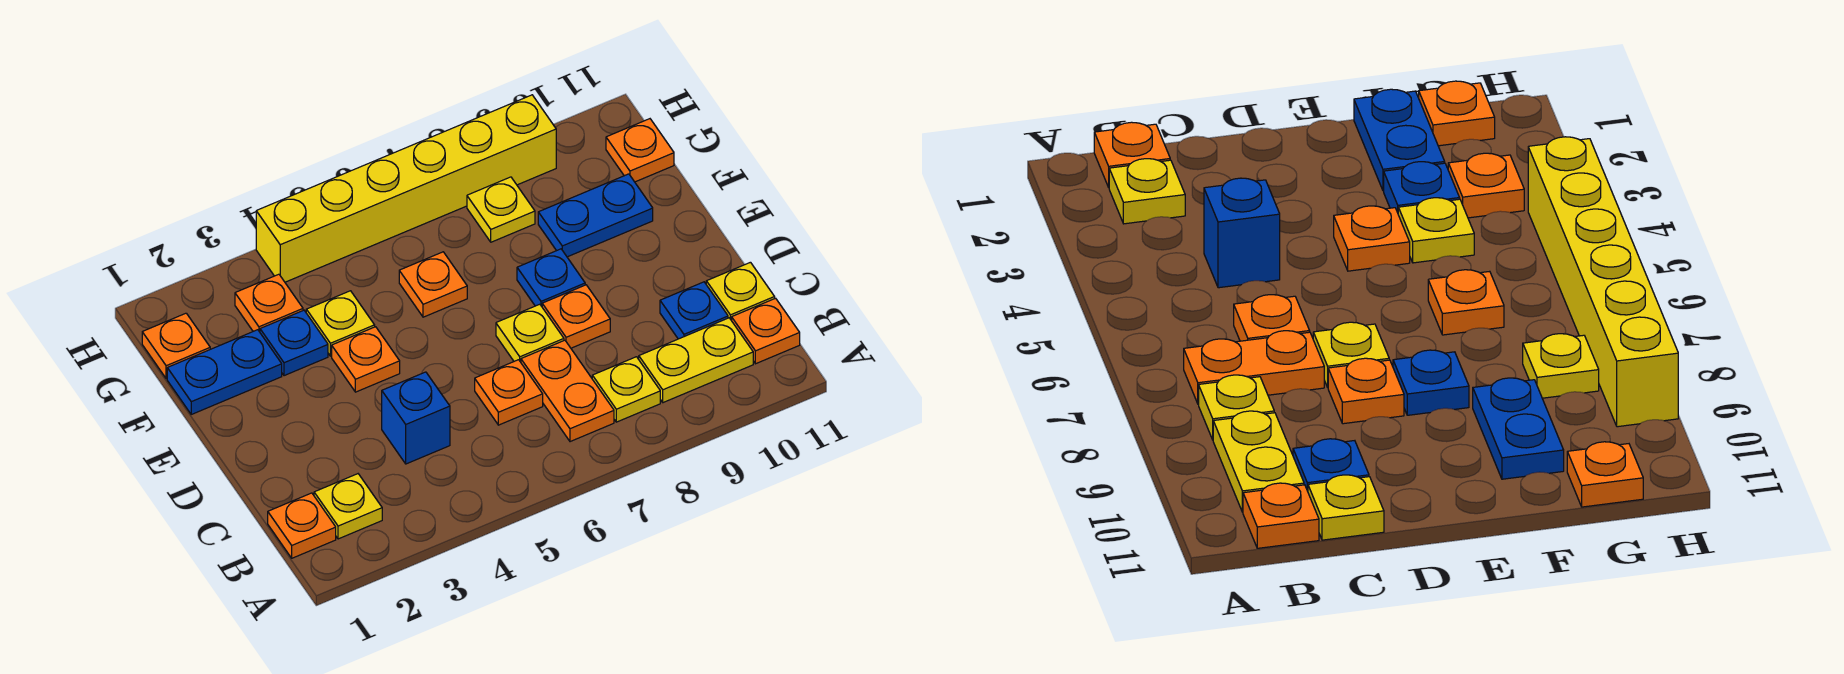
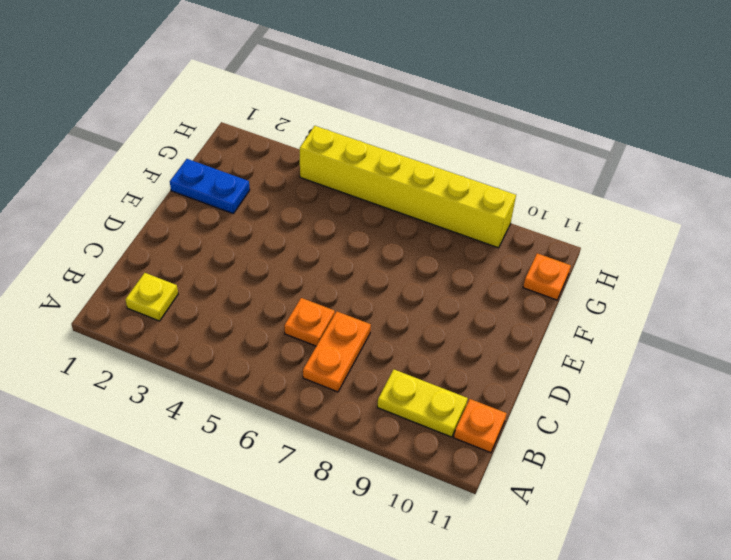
none -> orange plate B1 level 1
none -> yellow plate B8 level 1
none -> blue brick C4 level 1

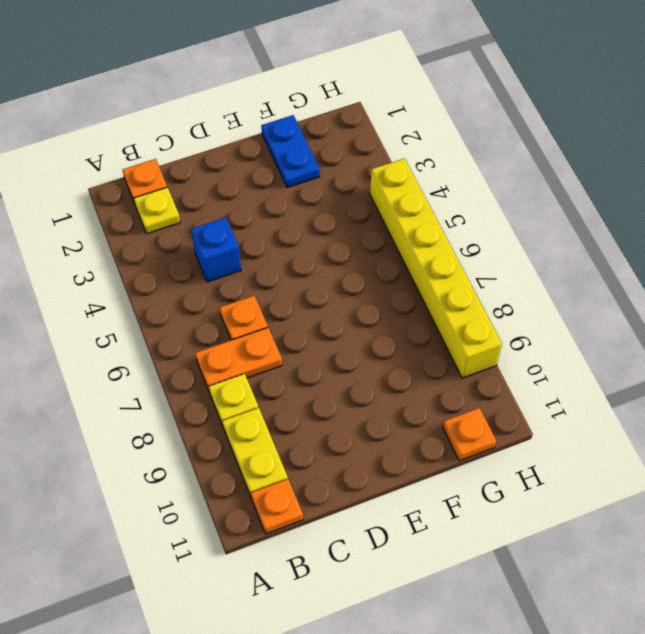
none -> blue plate C10 level 1
none -> yellow plate C11 level 1
none -> yellow plate D7 level 1

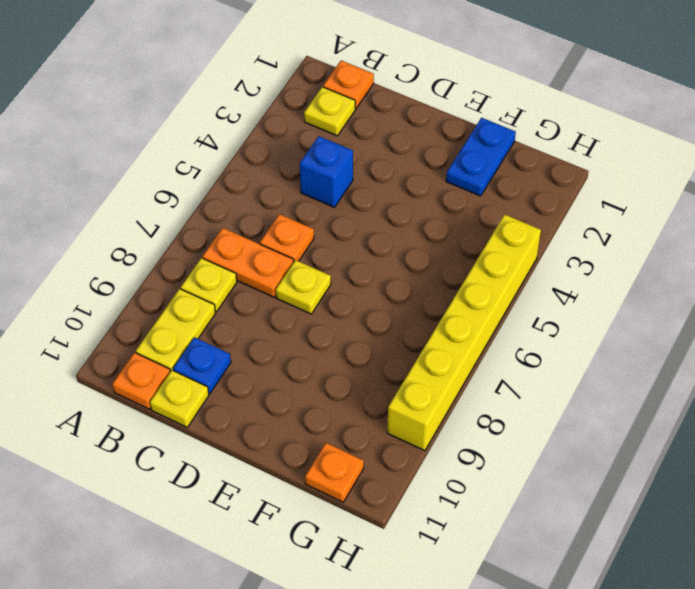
none -> orange plate D8 level 1
none -> orange plate E4 level 1
none -> blue plate E8 level 1

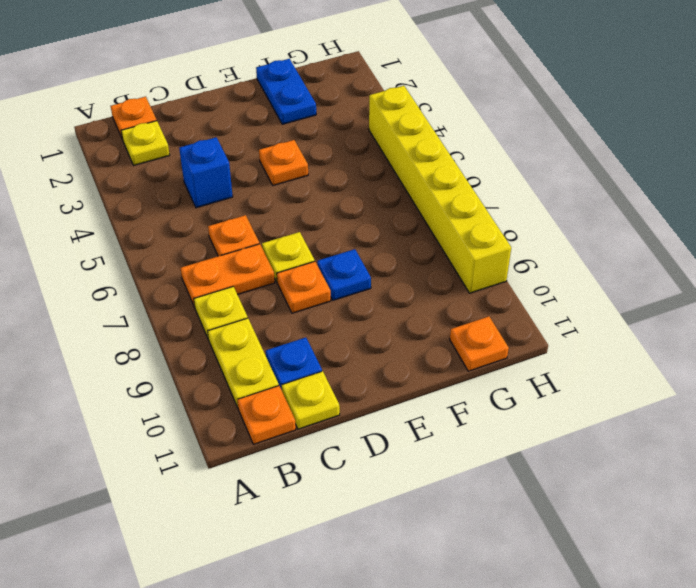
none -> blue plate F3 level 1
none -> yellow plate F4 level 1
none -> orange plate F6 level 1

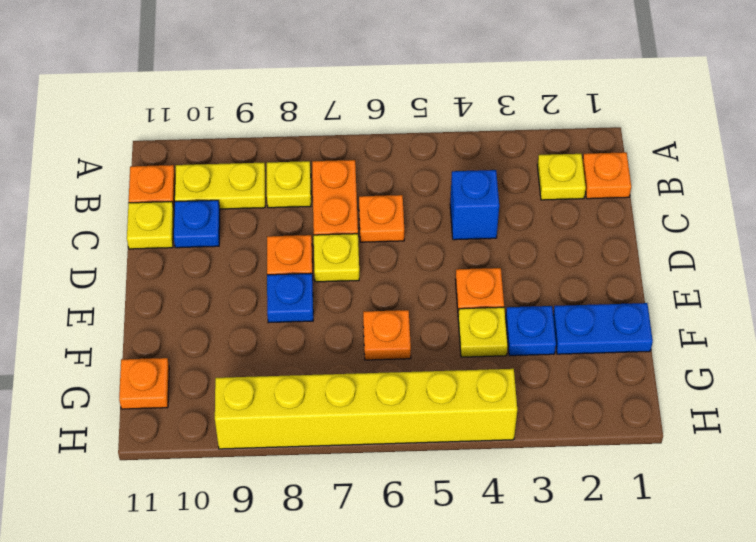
none -> blue plate F9:F10 level 1
none -> orange plate G1 level 1
none -> orange plate G3 level 1

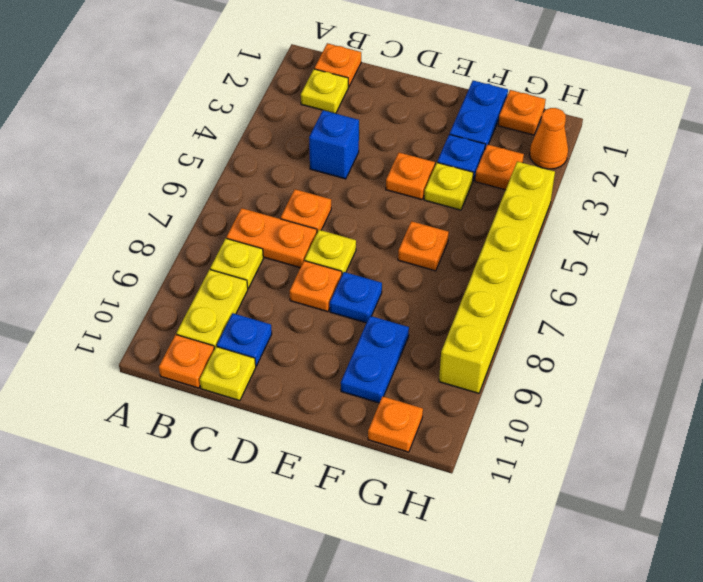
orange cone H2 level 1 -> none
none -> yellow plate G8 level 1

